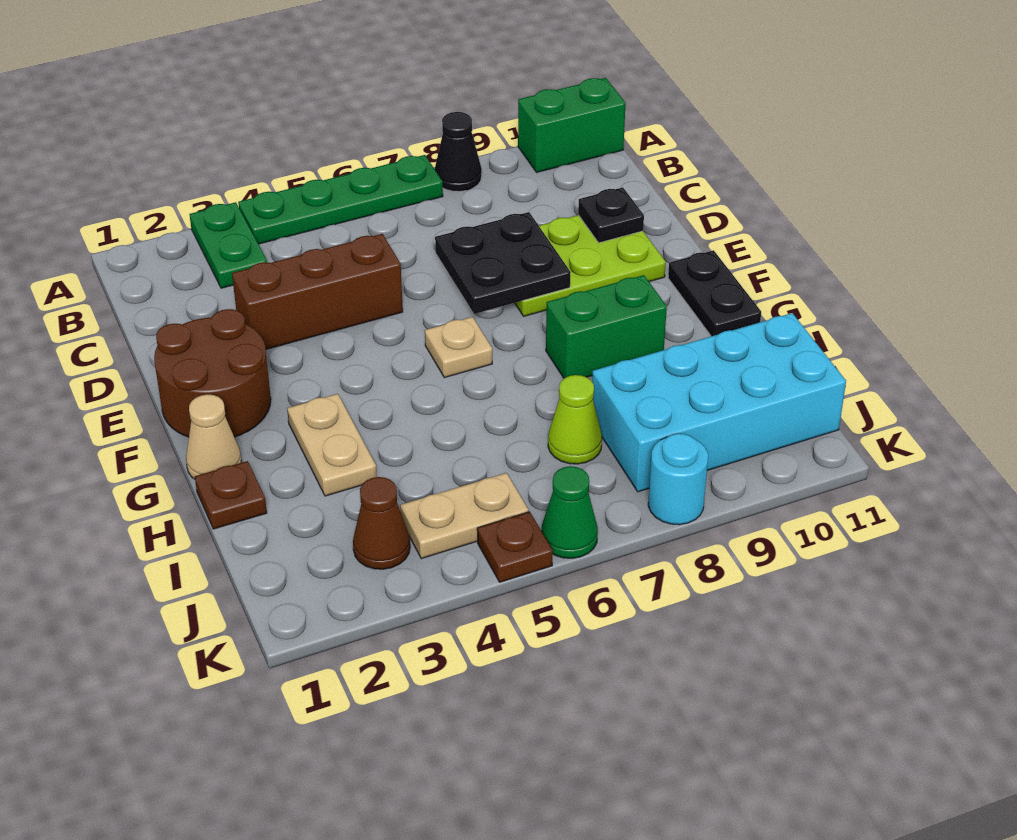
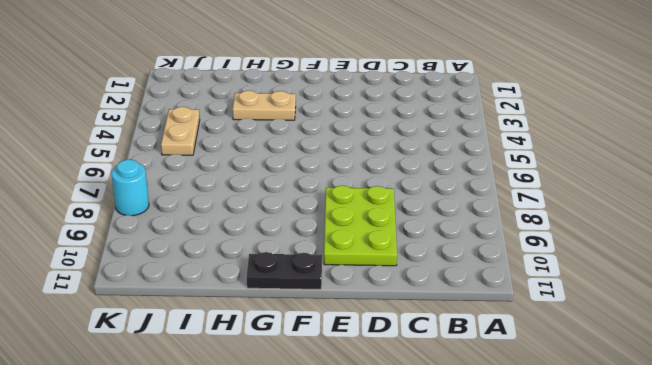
none -> green plate A3:B3 level 1
none -> green plate A4:A7 level 1
none -> black cone A8 level 1

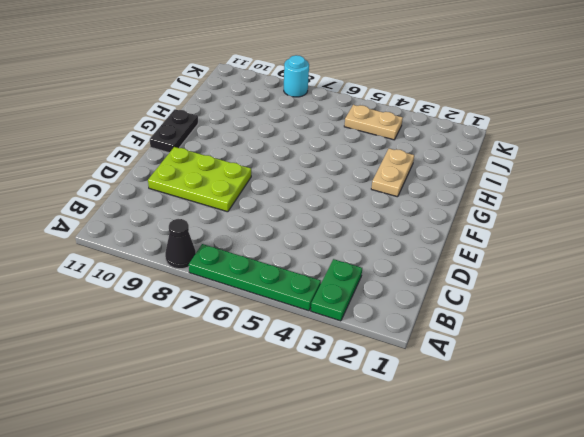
none -> green brick A10:A11 level 1
none -> brown brick D3:D5 level 1
none -> brown round brick E1:F2 level 1

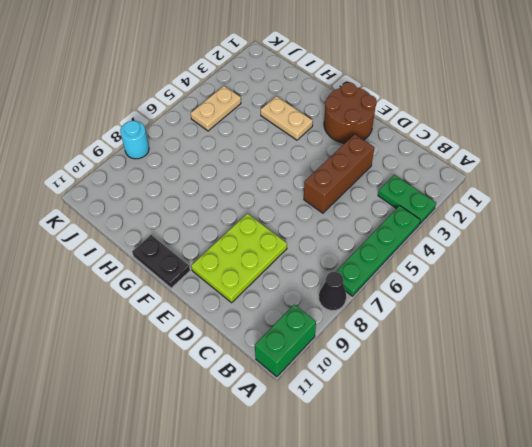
none -> tan plate F6 level 1
none -> tan cone G1 level 1
none -> green brick G8:G9 level 1

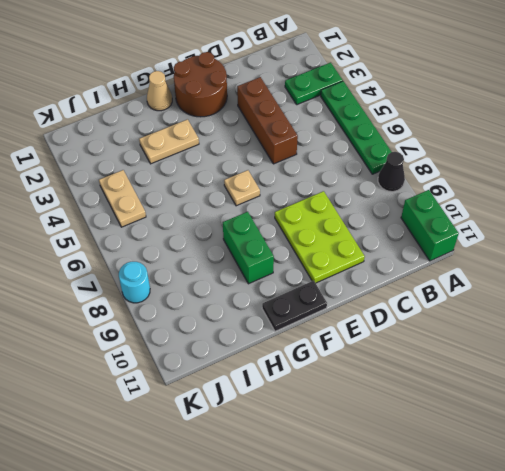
none -> brown plate H1 level 1
none -> lime cone I7 level 1
none -> cyan brick I8:J11 level 1

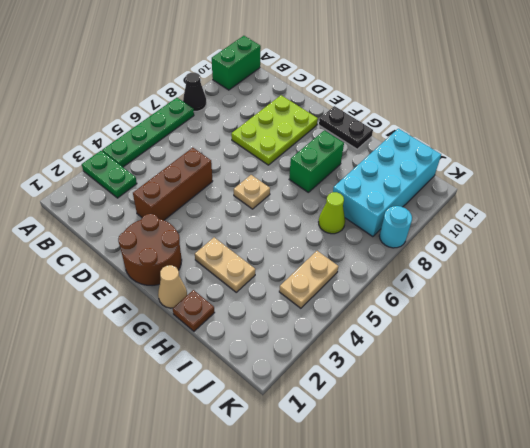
none -> brown cone J3 level 1
none -> brown plate K5 level 1
none -> green cone K6 level 1

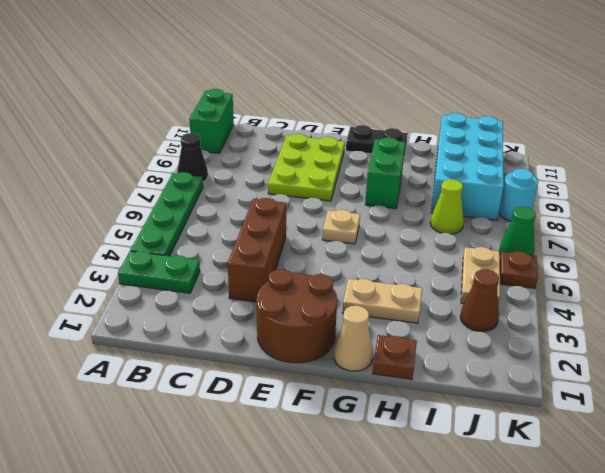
none -> black plate D7:E8 level 2
none -> black plate D10 level 2

